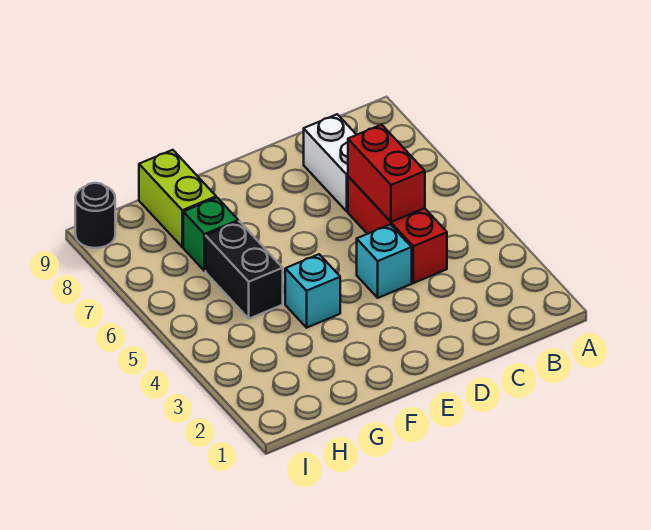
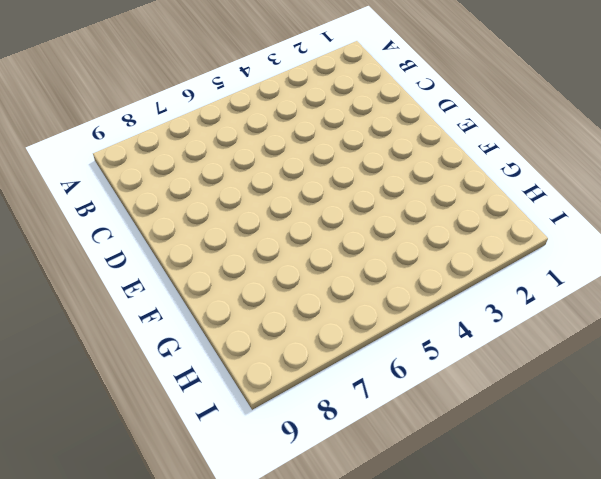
none -> red brick C4:C6 level 1
none -> white brick C7:C8 level 1

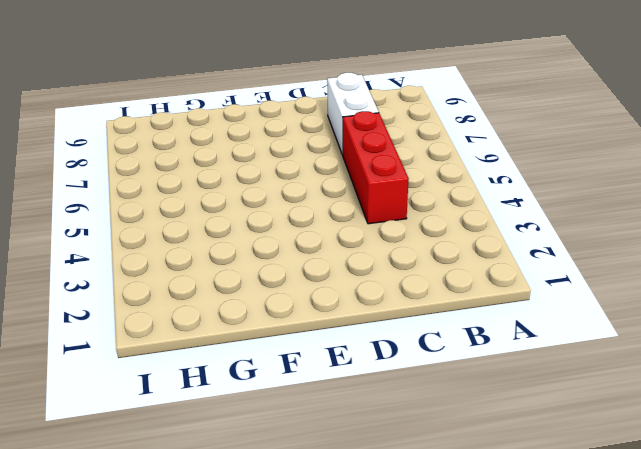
none -> cyan brick D4 level 1
none -> cyan brick F4 level 1

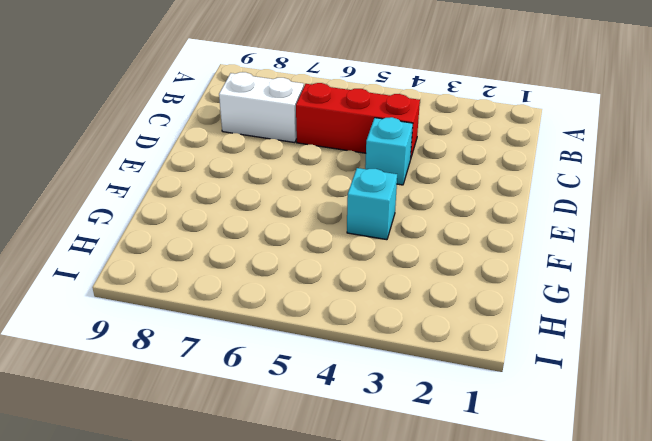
none -> black brick G5:G6 level 1
none -> green brick G7 level 1

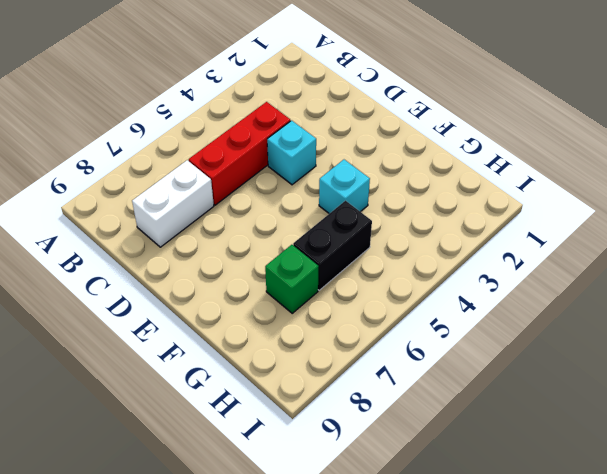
none -> lime brick G8:G9 level 1
none -> black round brick I9 level 1

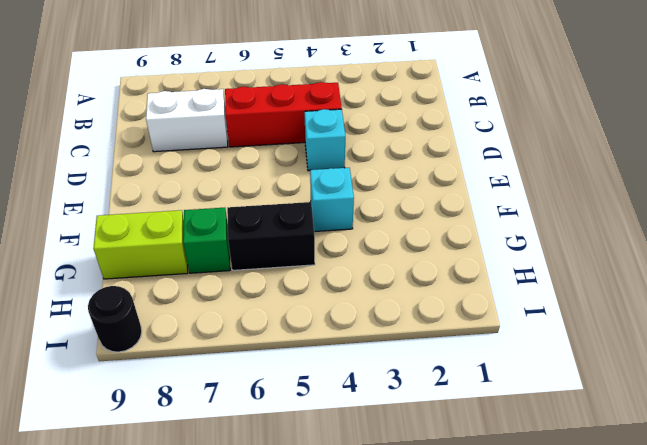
none -> red brick C5:C6 level 2

